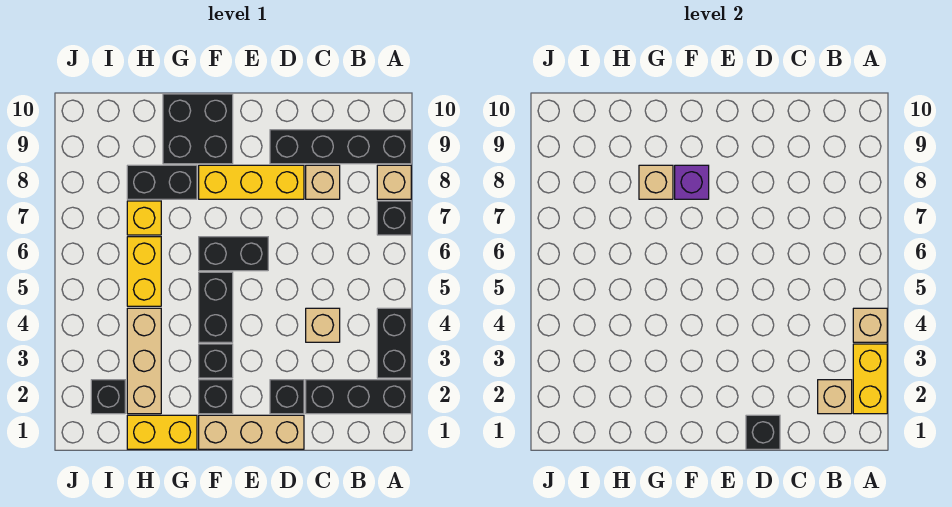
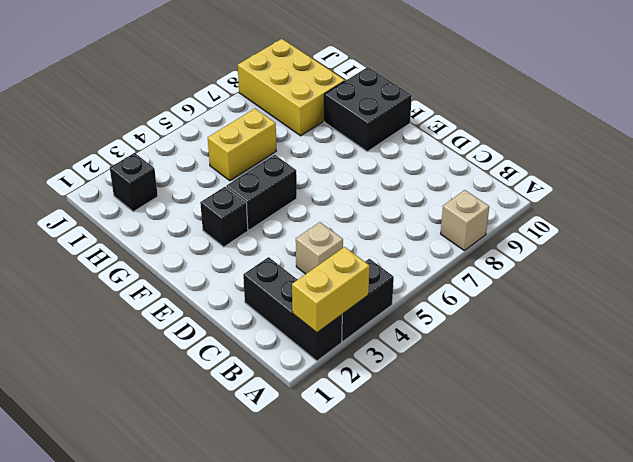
yellow brick H8:J9 level 1 -> black brick G8:H8 level 1
none -> black brick A7 level 1
none -> black brick A9:D9 level 1
none -> tan brick C8 level 1

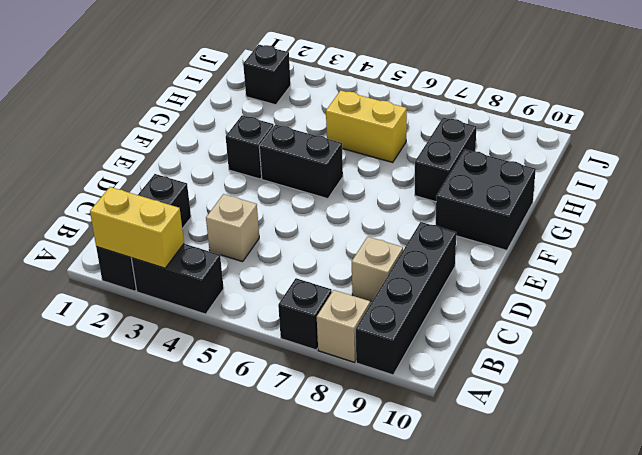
none -> tan brick D1:F1 level 1
none -> black brick D2 level 1
none -> yellow brick D8:F8 level 1

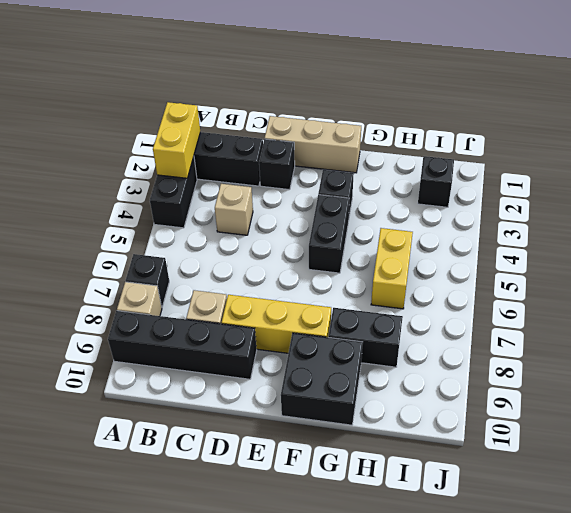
none -> black brick E6:F6 level 1
none -> black brick F2 level 1
none -> yellow brick G1:H1 level 1

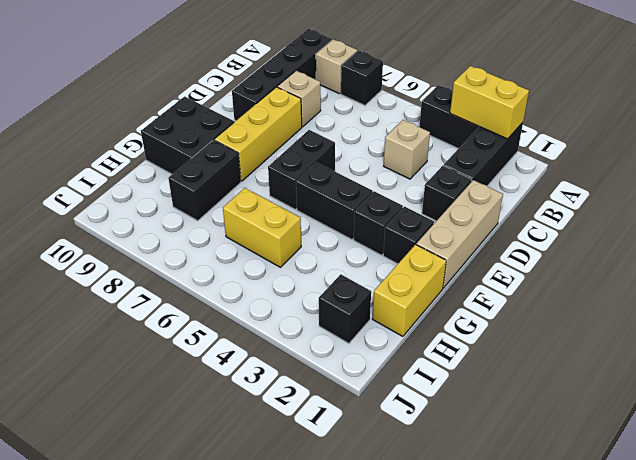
none -> tan brick H2:H4 level 1
none -> yellow brick H7 level 1
none -> tan brick A4 level 2

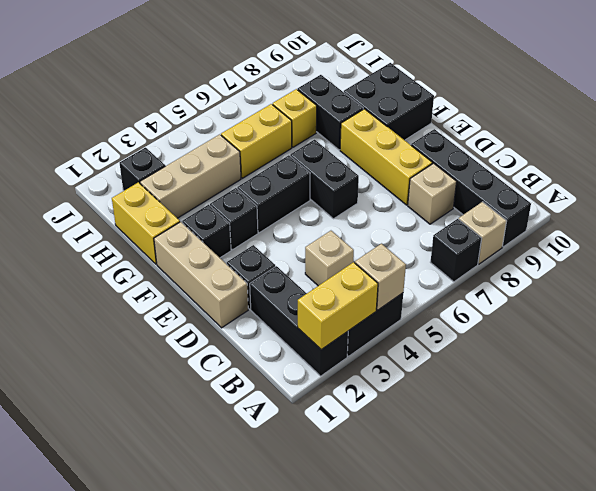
none -> tan brick B2 level 2
none -> black brick D1 level 2
none -> purple brick F8 level 2

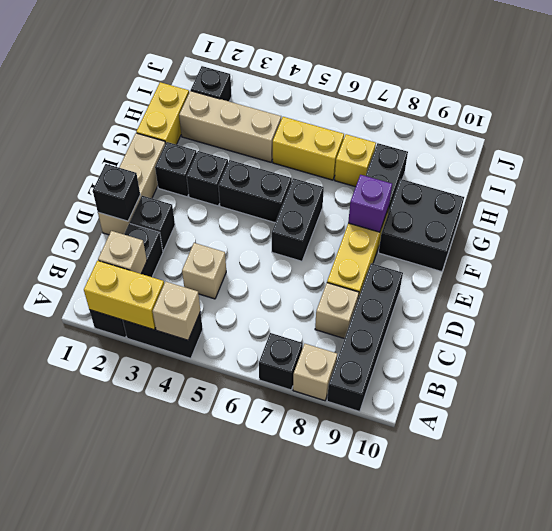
none -> tan brick G8 level 2

